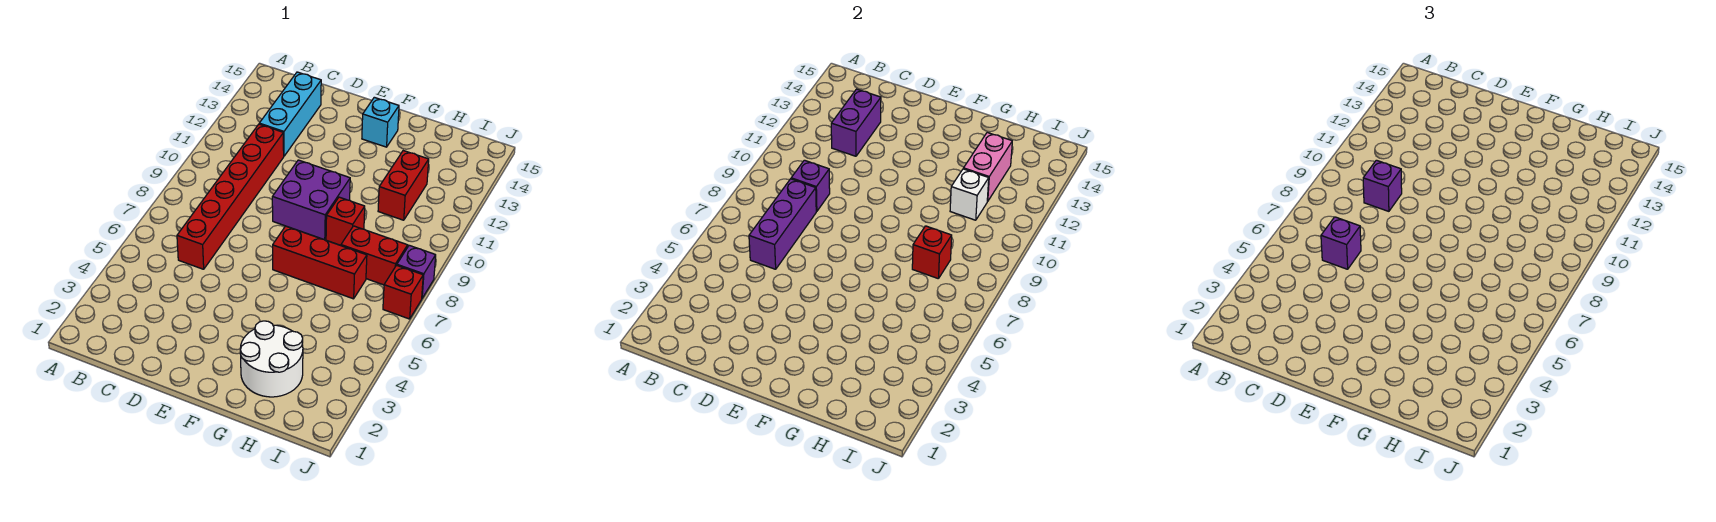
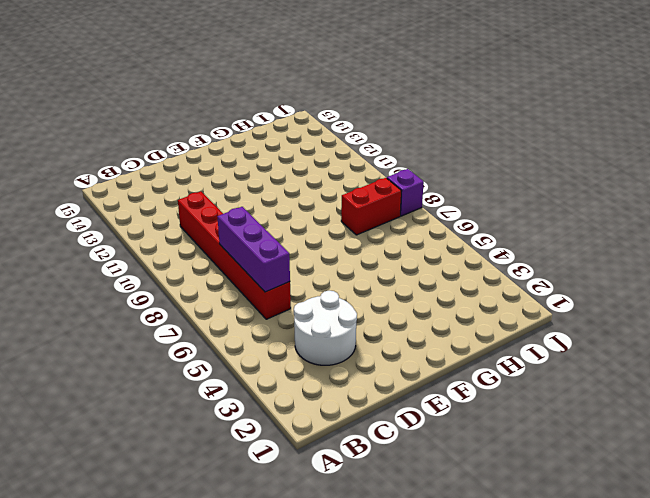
white round brick C3:D4 level 1 -> white round brick G2:H3 level 1
none -> cyan brick C12:C14 level 1
none -> purple brick E9:F10 level 1
none -> red brick F7:H7 level 1

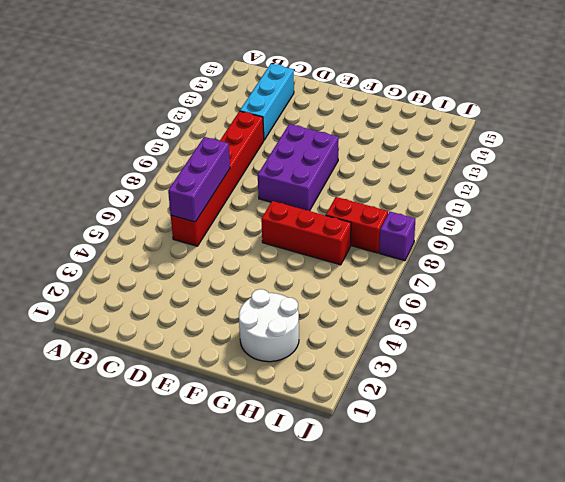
purple brick E9:F11 level 1 -> purple brick E9:F10 level 1
none -> cyan brick F14 level 1
none -> red brick G9 level 1
none -> red brick H11:H12 level 1

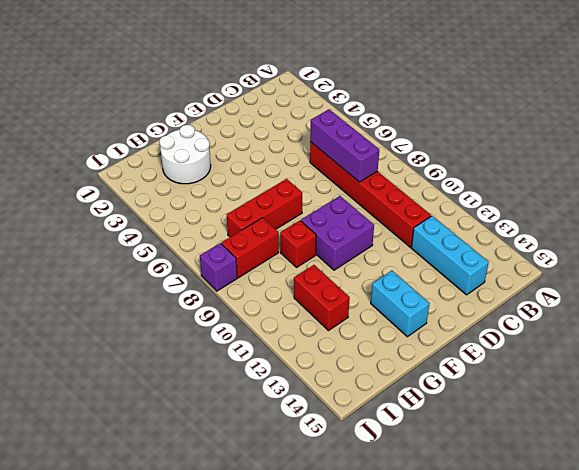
cyan brick F13:F14 level 1 -> cyan brick F14 level 1
none -> red brick J7 level 1
none -> purple brick C9 level 2
none -> purple brick C12:C13 level 2

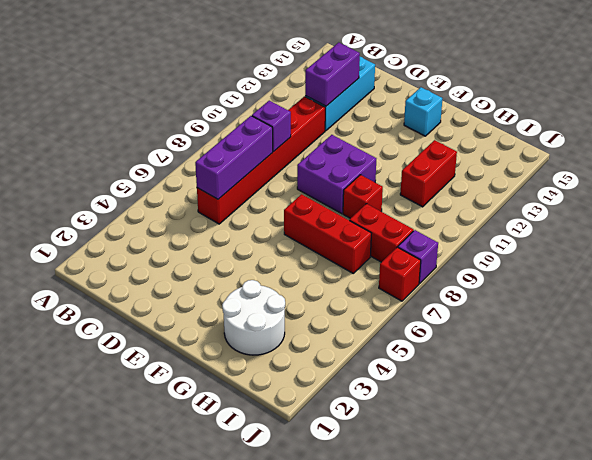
none -> red brick H8 level 2
none -> white brick H11 level 2
none -> pink brick H12:H13 level 2

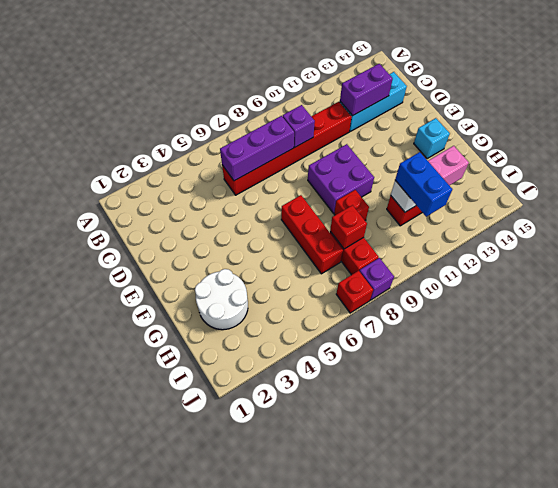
blue brick H11:I11 level 3 -> none
none -> purple brick C6 level 3
none -> purple brick C9 level 3

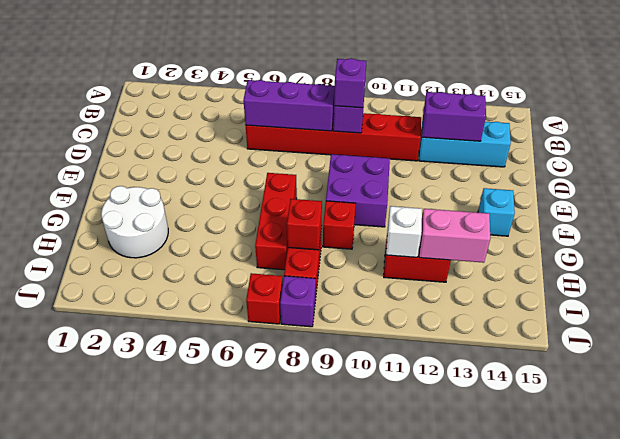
none -> purple brick C6 level 3

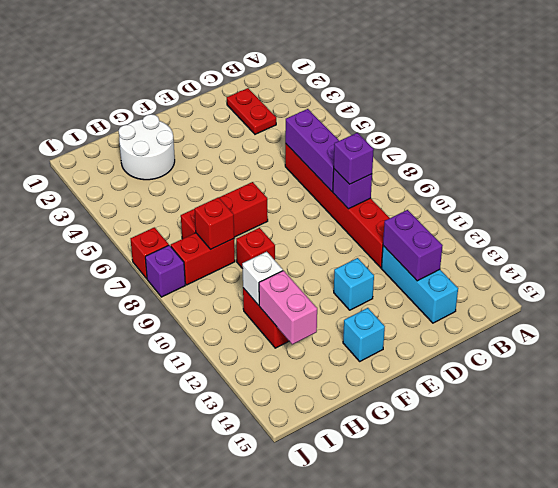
red plate C2:C3 level 1 -> none
cyan brick E12 level 1 -> none
none -> purple brick E9:F10 level 1
none -> purple brick C6 level 3

